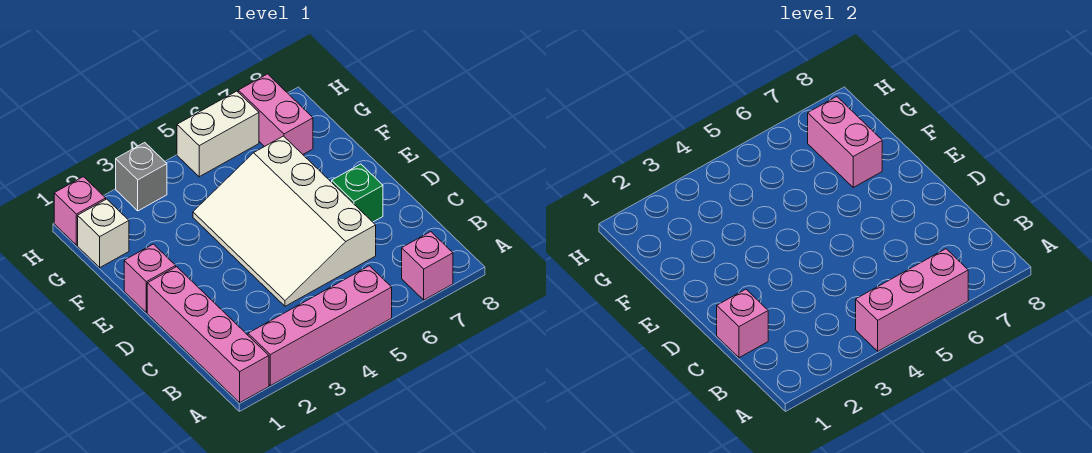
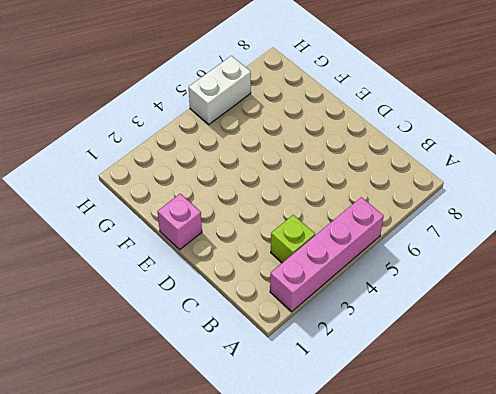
lime brick B3 level 1 -> none
none -> pink brick A1:D1 level 1
none -> pink brick A7 level 1
none -> white slope C4:F6 level 1 top 6

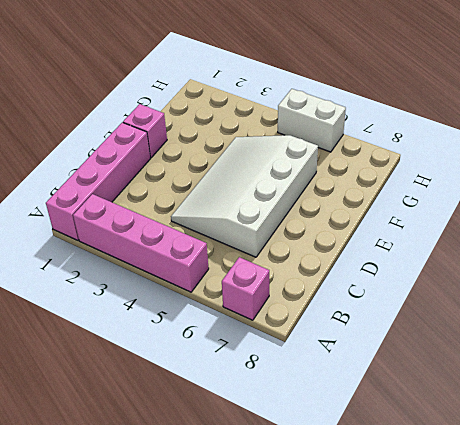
none -> green brick D7 level 1
none -> white brick G1 level 1
none -> pink brick G7:H7 level 1

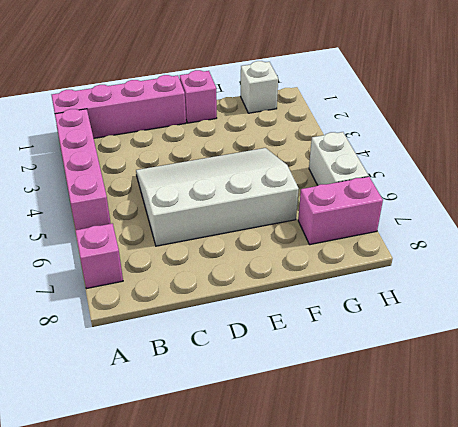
none -> green brick D7 level 1
none -> pink brick H1 level 1
none -> grey brick H3 level 1

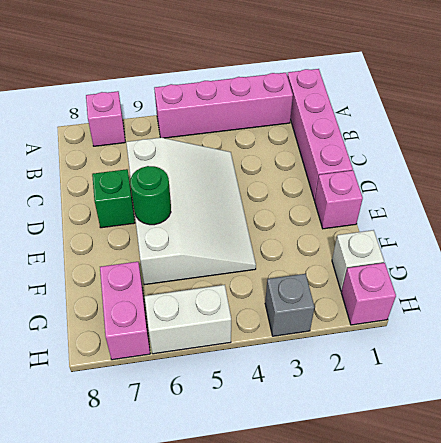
green round brick E6 level 2 -> none
none -> pink brick A4:A6 level 2
none -> pink brick C1 level 2
none -> pink brick F7:G7 level 2

